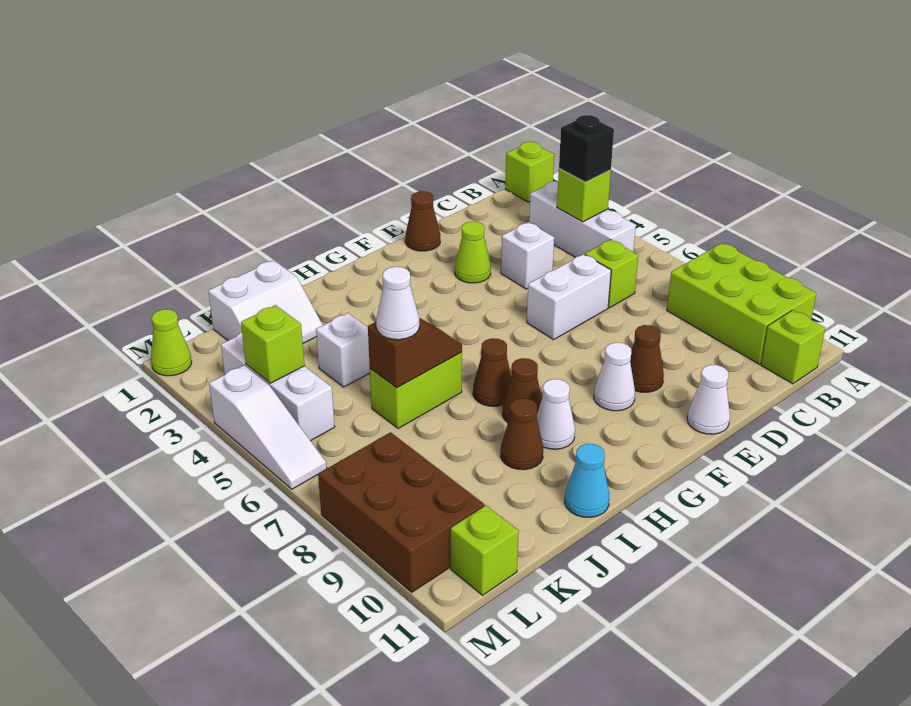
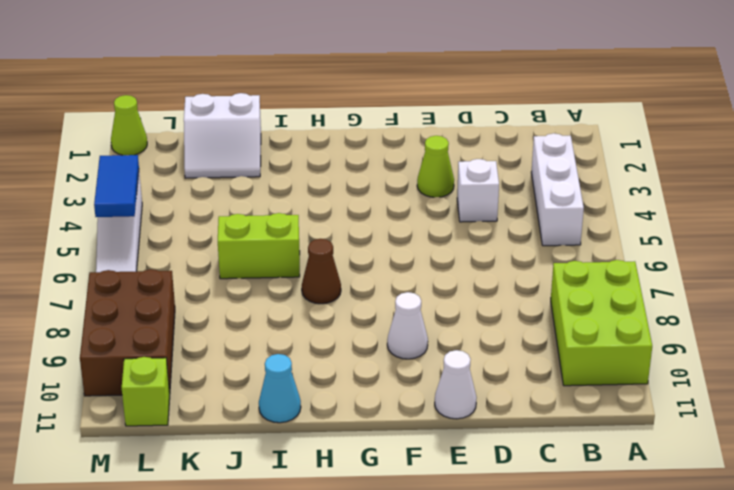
blue tile M4:M5 level 2 -> none
none -> lime brick A1 level 1
none -> lime brick B11 level 1
none -> lime brick C6 level 1
none -> white brick D6:E6 level 1

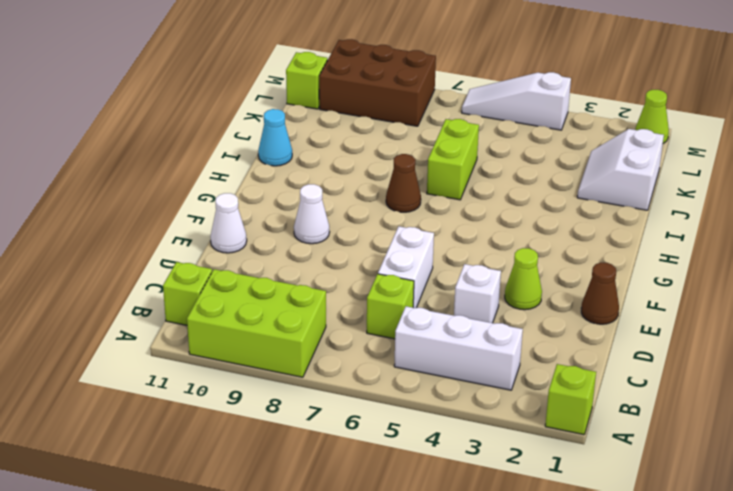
none -> brown cone E9 level 1
none -> brown cone H8 level 1
none -> white cone H9 level 1
none -> brown cone I9 level 1

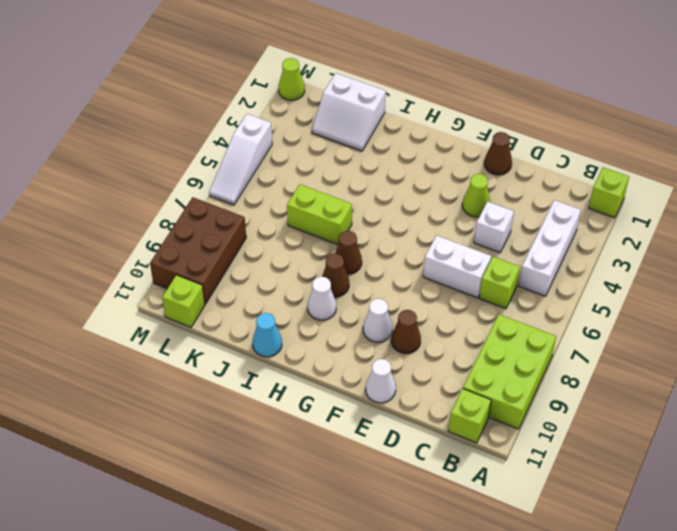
none -> brown cone I9 level 1
none -> white brick J4 level 1
none -> white brick L3:L5 level 1
none -> lime brick B4 level 2

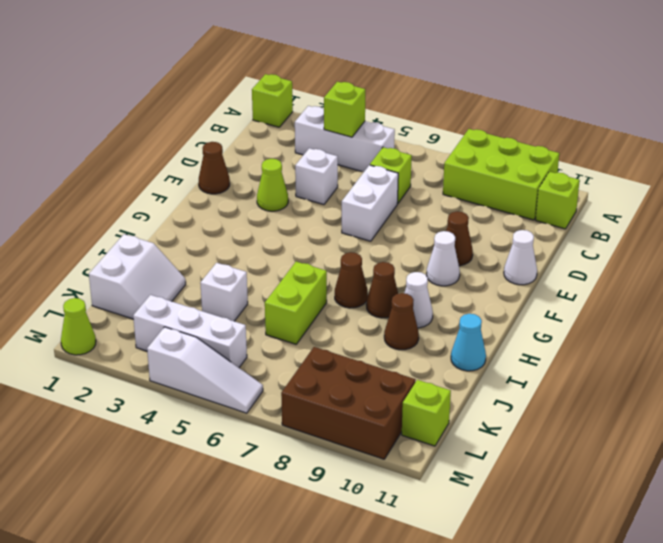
none -> brown slope I6:J6 level 2 top J
none -> lime brick L4 level 2
none -> black brick B4 level 3
none -> white cone J6 level 3

